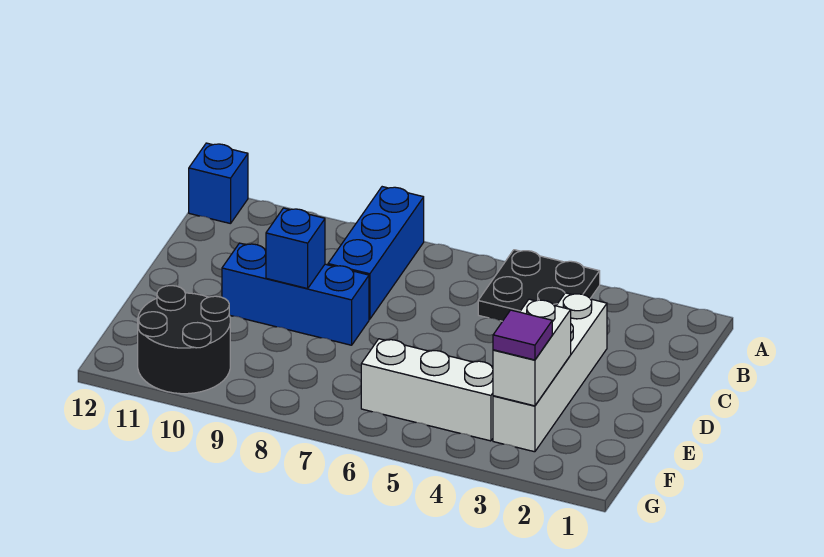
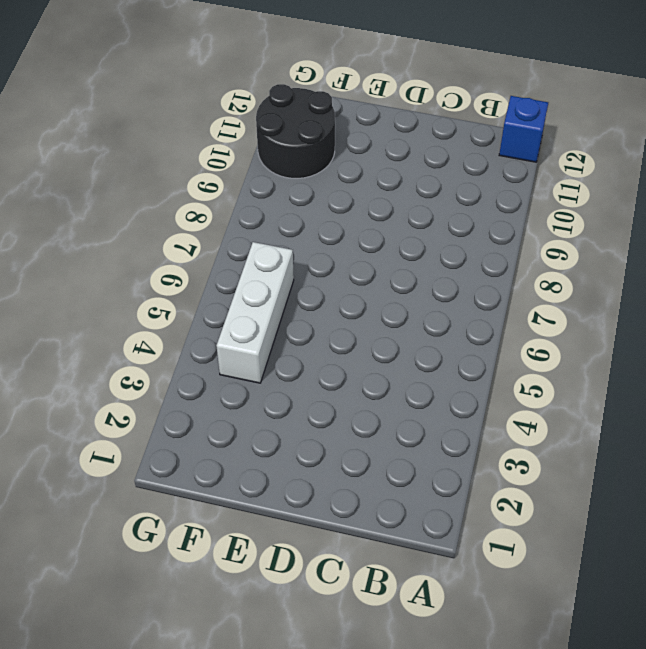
none -> black plate A4:B5 level 1
none -> blue brick A8:C8 level 1

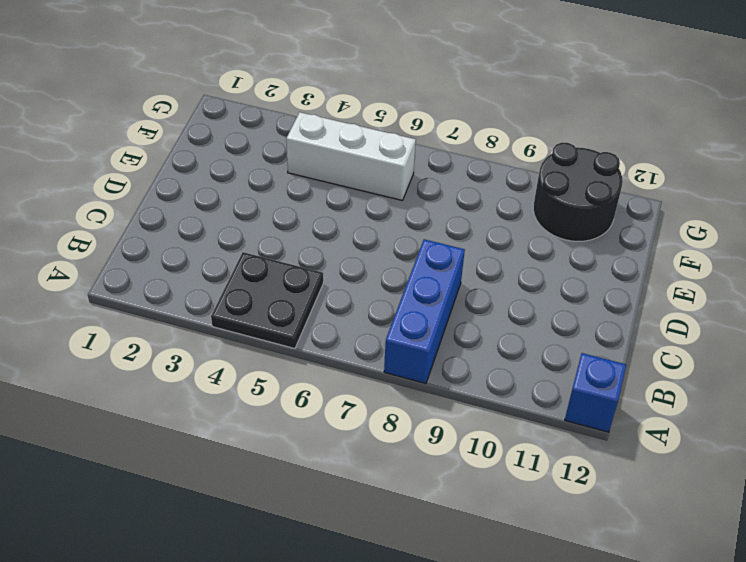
none -> white brick C3:F3 level 1
none -> blue brick D8:D10 level 1

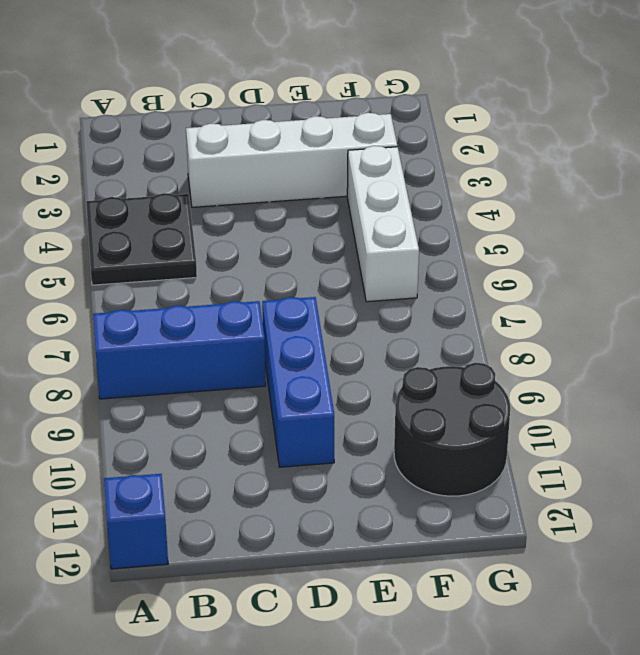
none -> blue brick D9 level 2
none -> white brick E3:F3 level 2

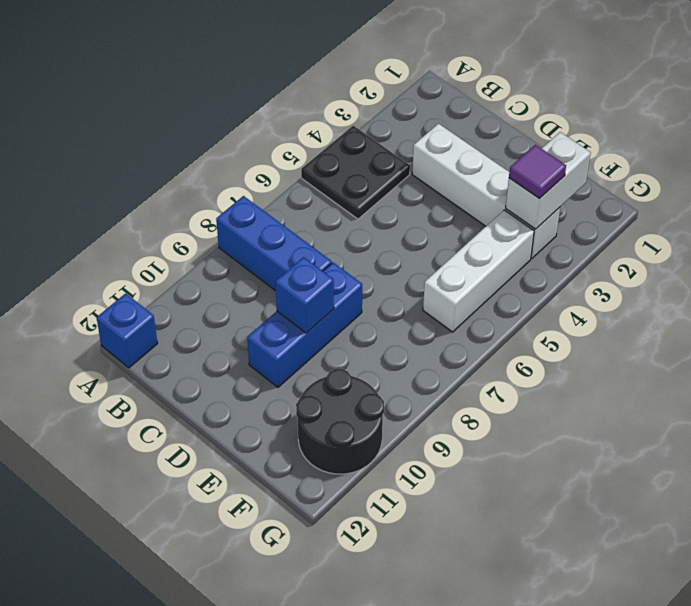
white brick F2:F3 level 2 -> white brick E3:F3 level 2

